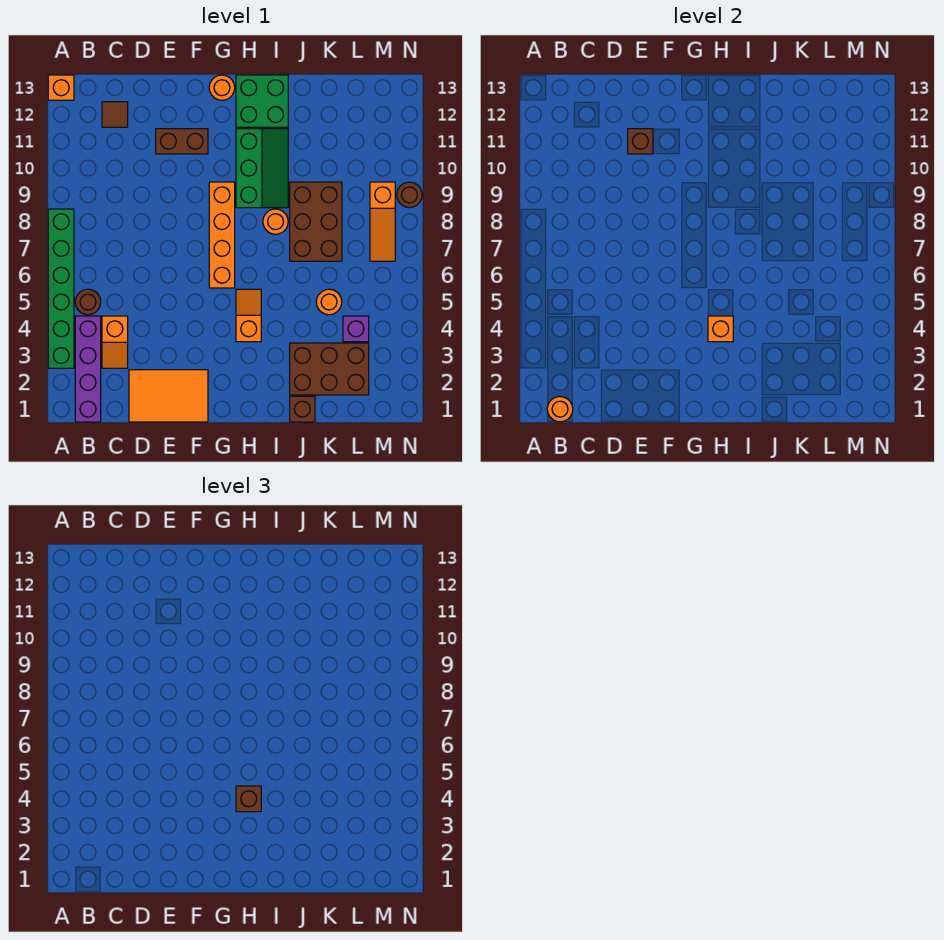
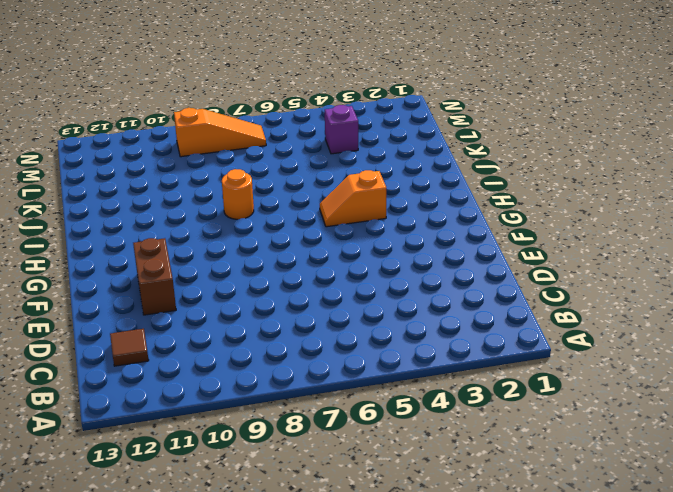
none -> green brick A3:A8 level 1
none -> orange brick A13 level 1
none -> purple brick B1:B4 level 1

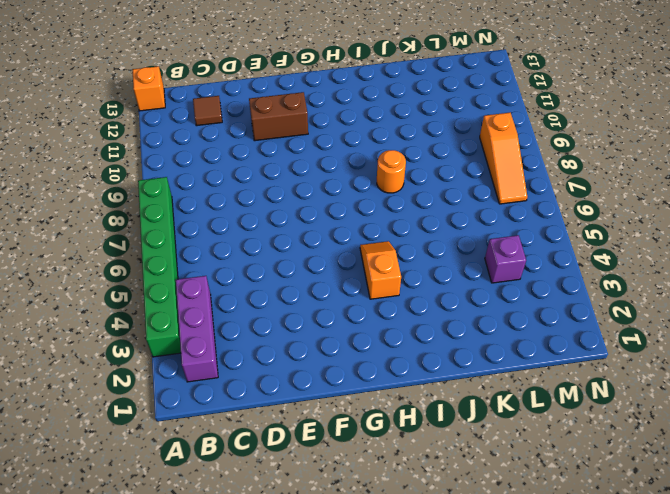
purple brick B2:B4 level 1 -> purple brick B1:B4 level 1
none -> brown round brick B5 level 1
none -> orange slope C3:C4 level 1 top 4
none -> orange tile D1:F2 level 1

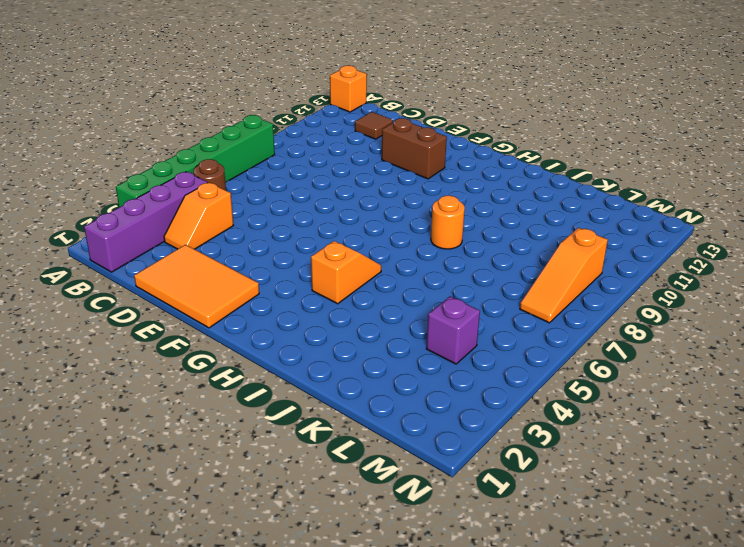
none -> orange brick G6:G9 level 1
none -> orange round brick G13 level 1
none -> green slope H9:I11 level 1 top H

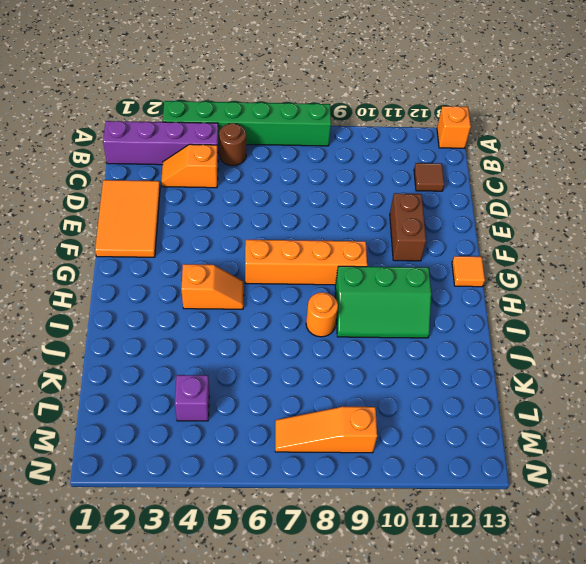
orange tile G13 level 1 -> orange round brick G13 level 1
none -> green brick H12:I13 level 1
none -> brown brick J1 level 1
none -> brown brick J2:L3 level 1

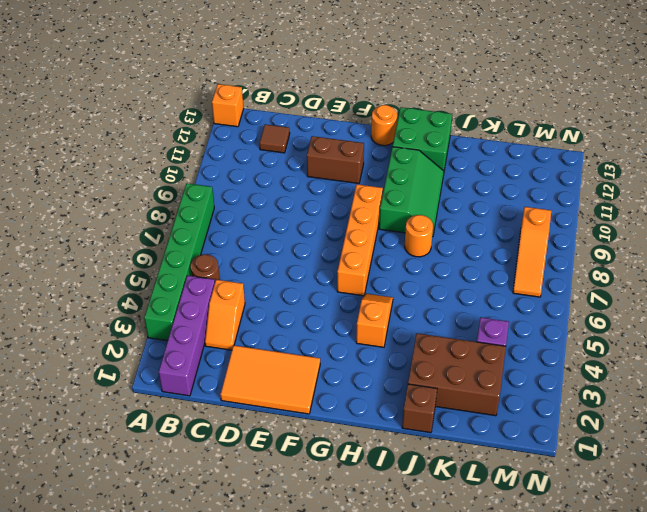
none -> brown brick J7:K9 level 1
none -> orange round brick K5 level 1
none -> brown round brick N9 level 1

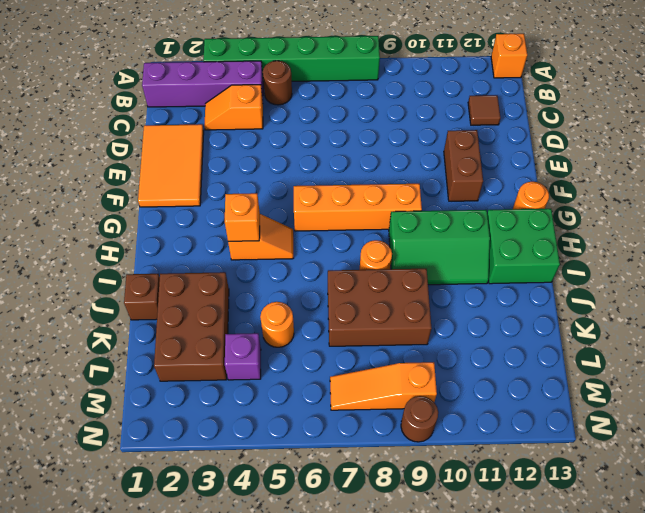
none -> orange round brick B1 level 2
none -> brown brick E11 level 2
none -> brown brick H4 level 3

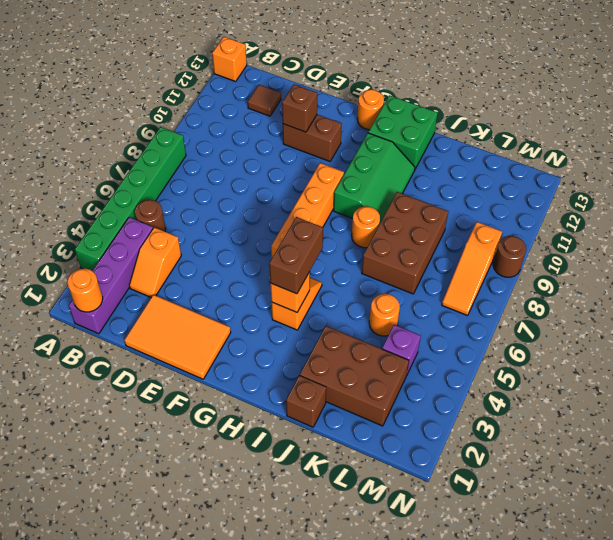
brown brick H4:H5 level 3 -> brown brick H4 level 3

